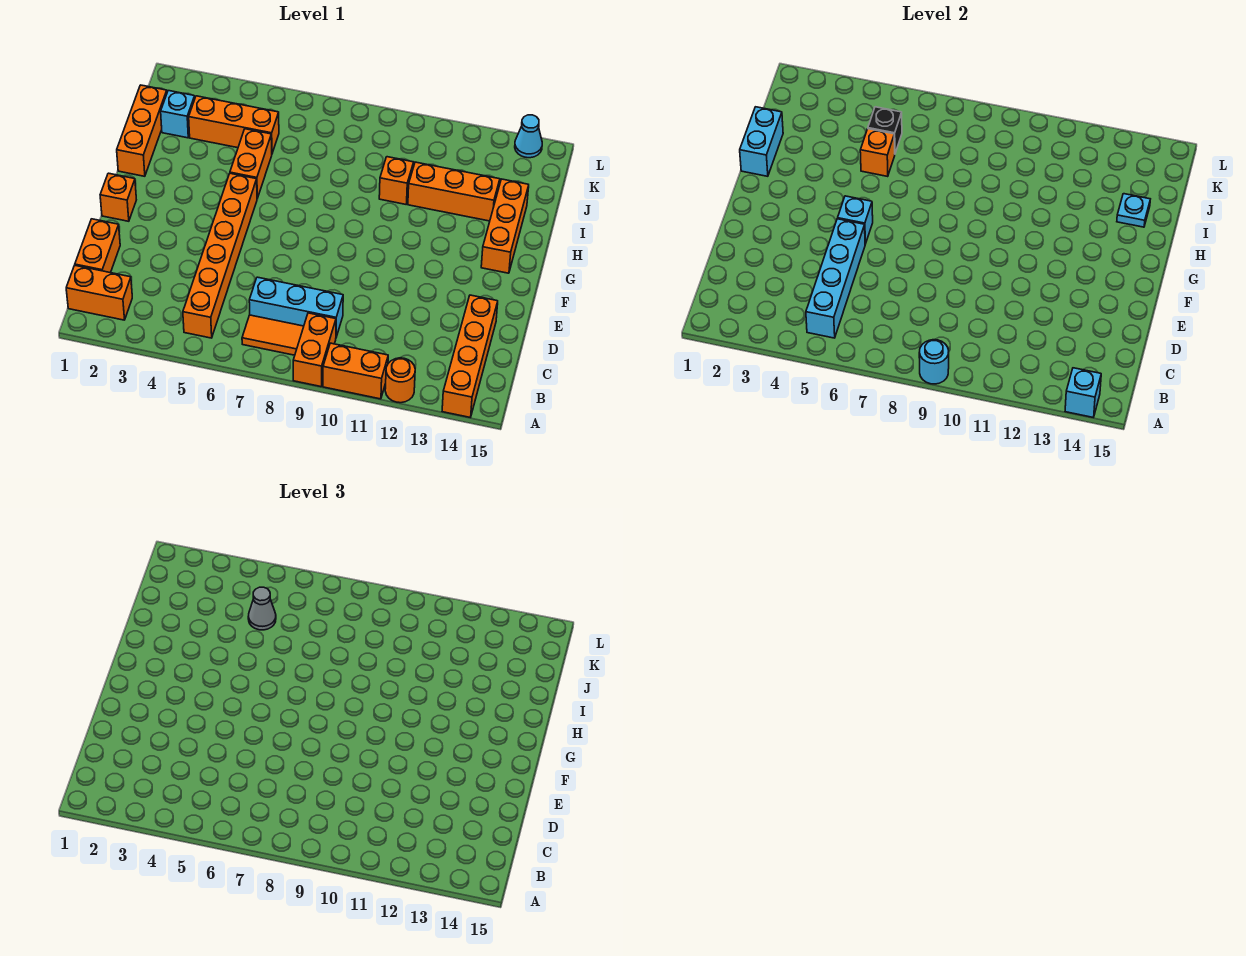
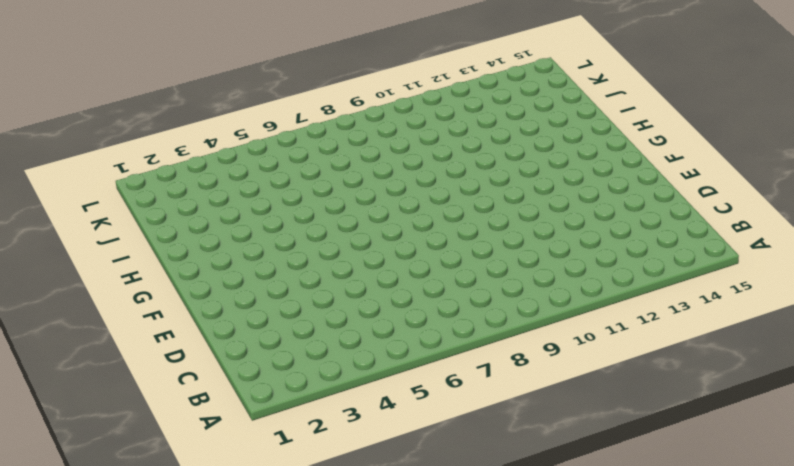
none -> orange brick A9:B9 level 1
none -> orange brick A10:A11 level 1
none -> orange round brick A12 level 1

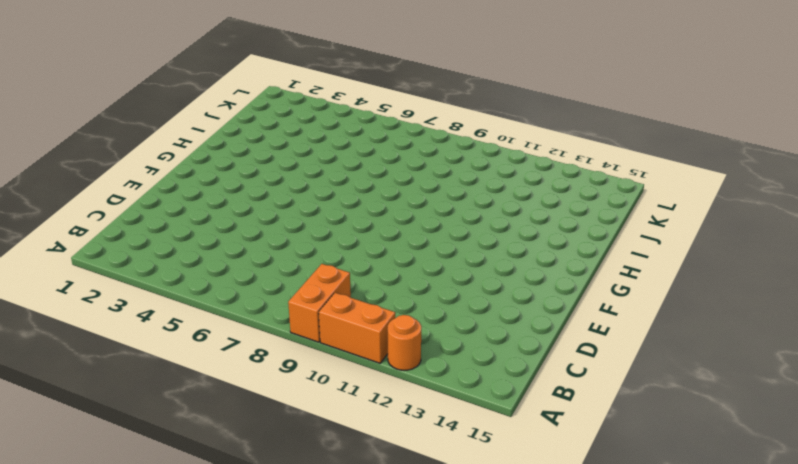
none -> orange brick A14:D14 level 1
none -> orange brick B1:B2 level 1
none -> orange brick B5:G5 level 1

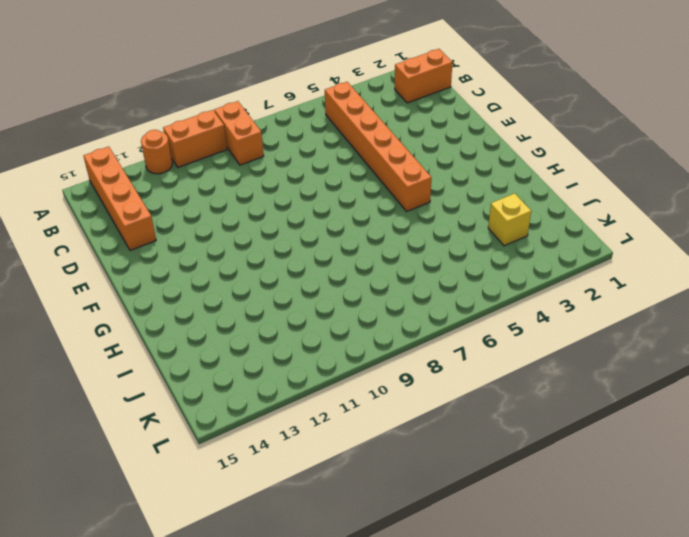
yellow brick J3 level 1 -> orange brick J3:J5 level 1
none -> orange tile B7:B8 level 1
none -> orange brick C1:D1 level 1
none -> cyan brick C7:C9 level 1

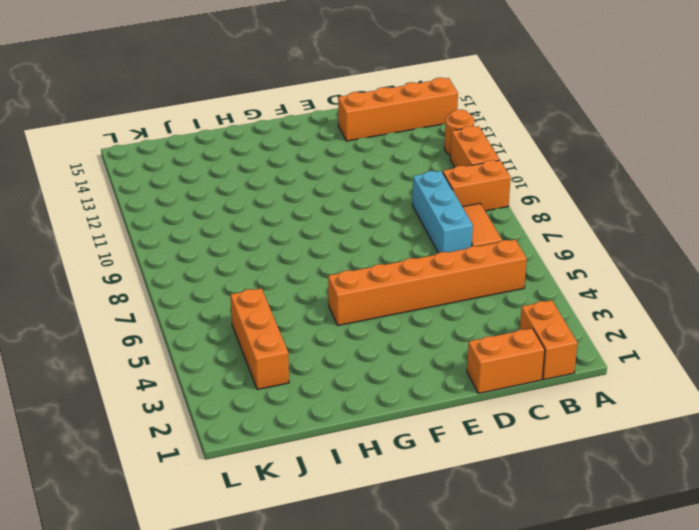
none -> orange brick F1 level 1
none -> orange brick G14:I14 level 1
none -> orange brick H1:J1 level 1

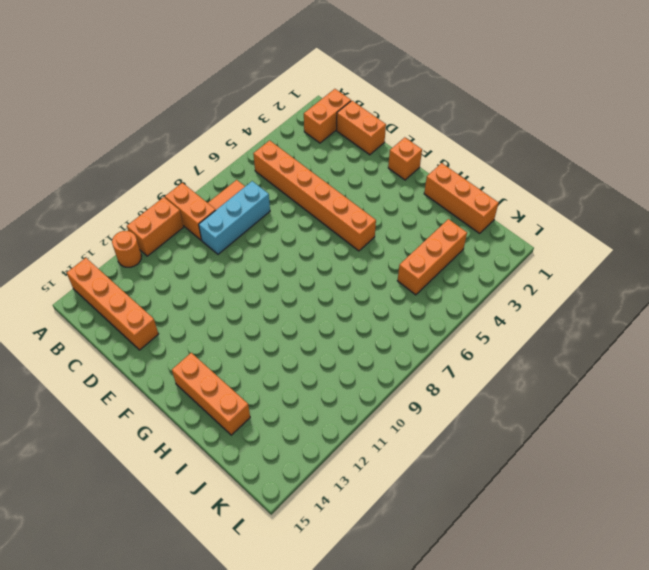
none -> orange brick H5:I5 level 1
none -> orange brick I10 level 1
none -> orange brick I11:I13 level 1

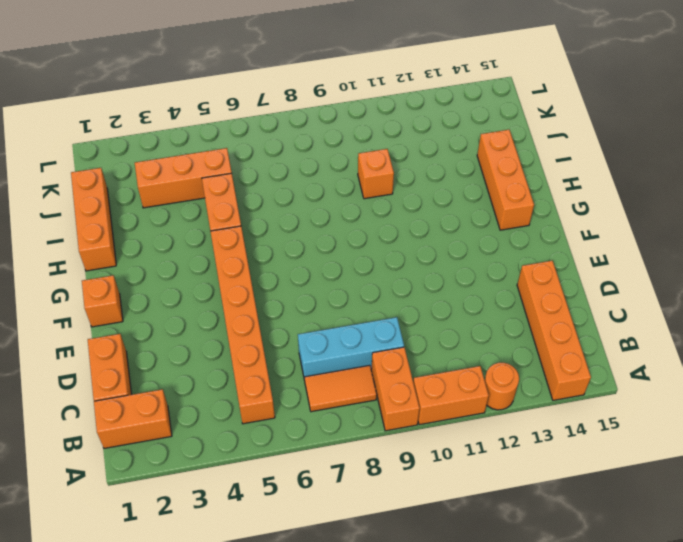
none -> orange brick I11:I13 level 1
none -> cyan brick J2 level 1
none -> cyan cone L14 level 1

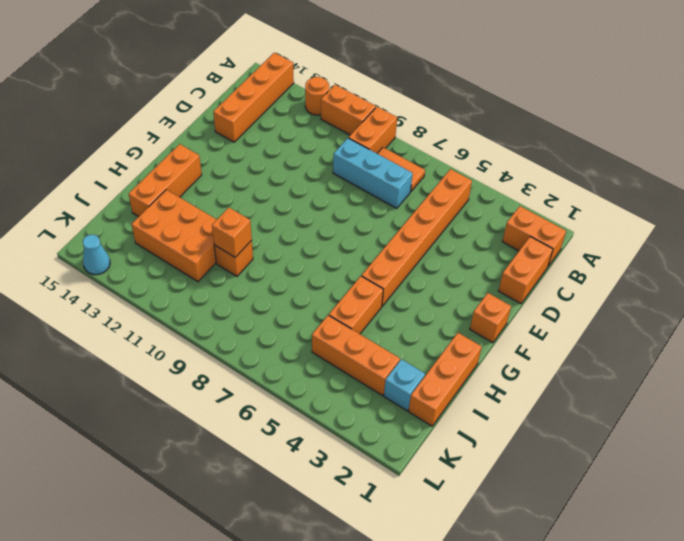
orange brick I10 level 2 -> orange brick I5 level 2
orange brick I11:J13 level 1 -> orange brick I11:I13 level 1
none -> cyan round brick A9 level 2
none -> cyan brick A14 level 2
none -> cyan brick B5:E5 level 2

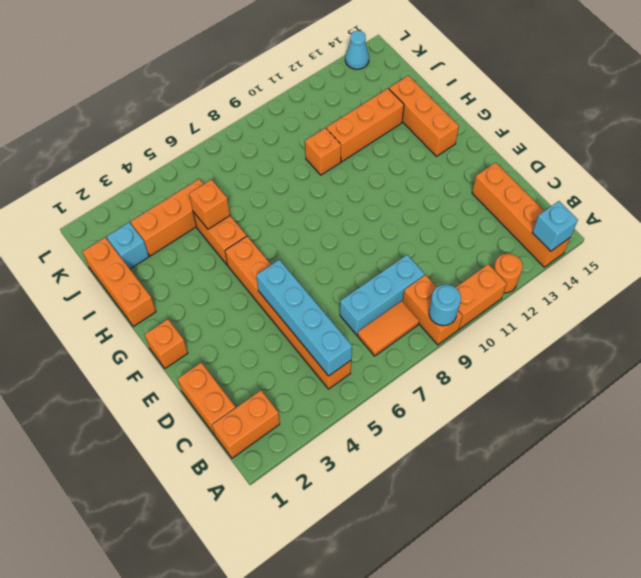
none -> cyan brick F5 level 2
none -> cyan brick H1:I1 level 2
none -> cyan plate I14 level 2

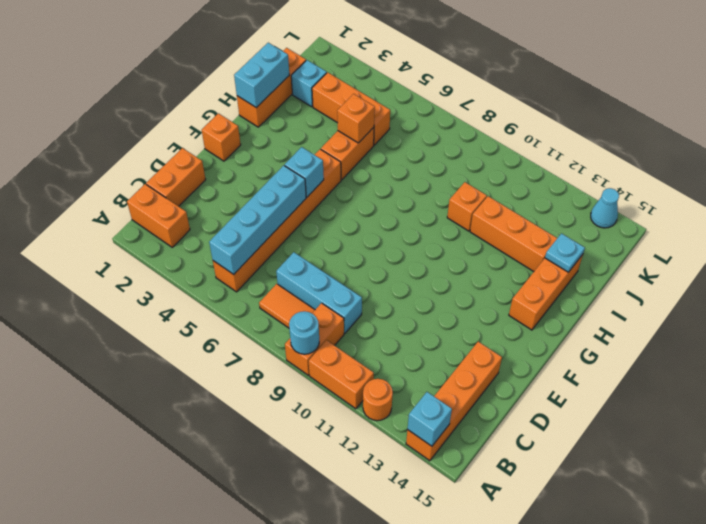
none -> black brick J5 level 2
none -> grey cone J5 level 3

